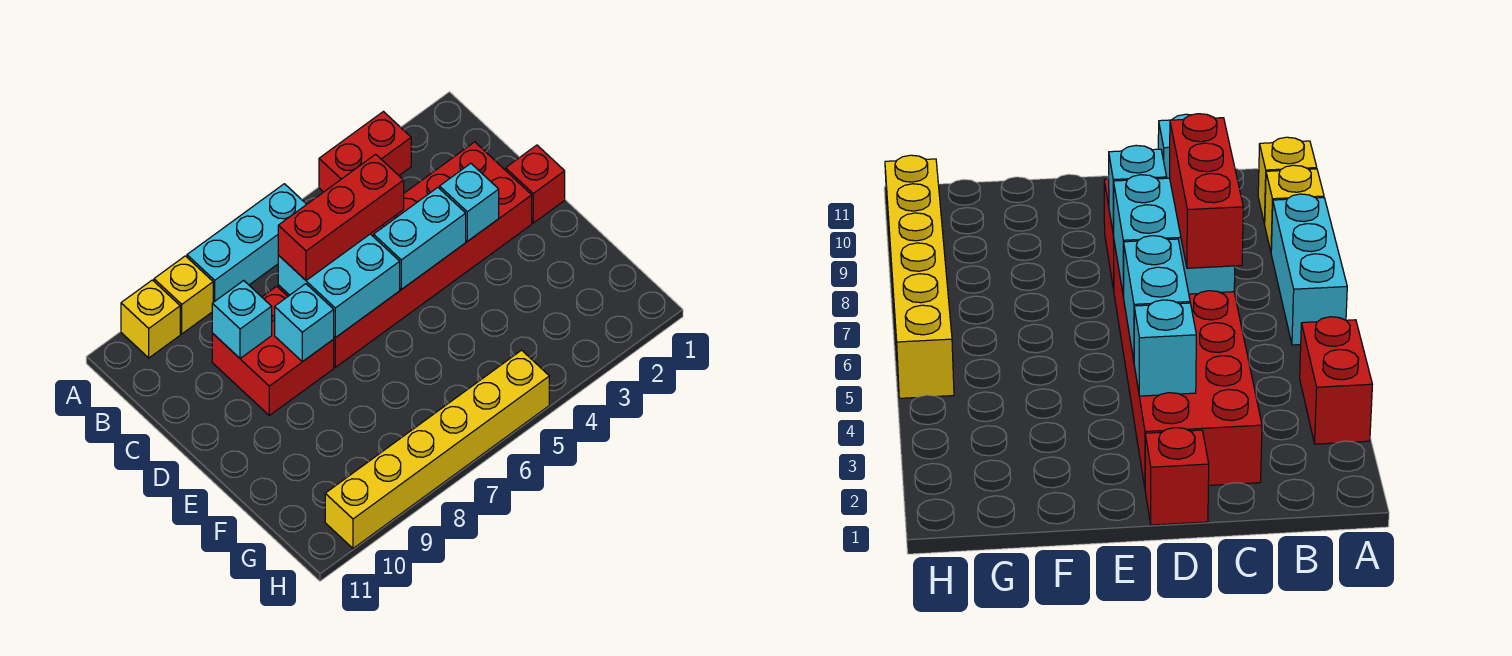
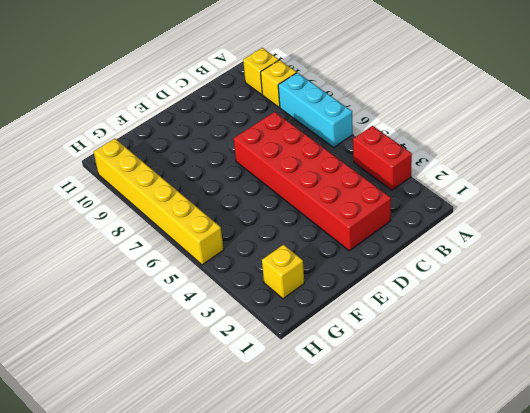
yellow brick G2 level 1 -> none
none -> red brick C8:D9 level 1
none -> red brick D1 level 1
none -> cyan brick C6:D7 level 2

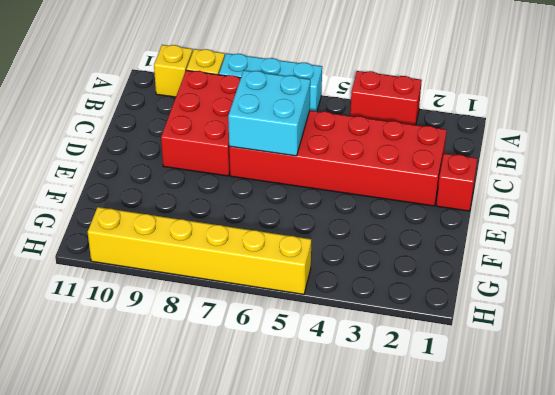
red brick B8:D9 level 1 -> red brick C8:D9 level 1
none -> cyan brick C9 level 2
none -> cyan brick D3 level 2
none -> cyan brick D4:D5 level 2

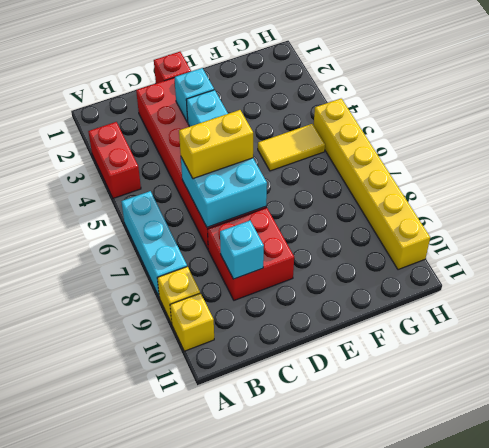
yellow brick C6:D6 level 3 -> red brick C5:C7 level 3
yellow tile F5:G5 level 1 -> none
none -> cyan brick D8 level 2

